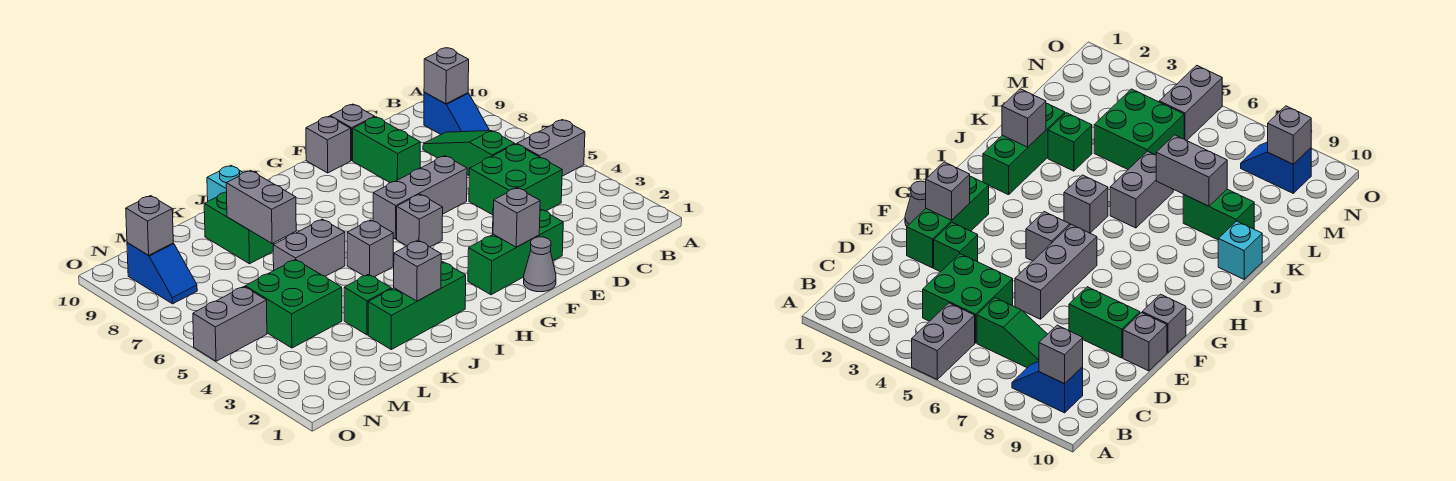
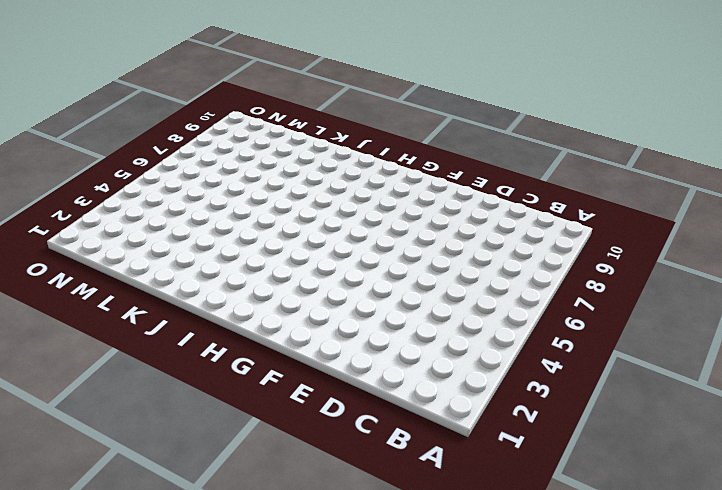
none -> grey brick A5:B5 level 1
none -> blue slope B8:B9 level 1 top 9
none -> green brick C4:D5 level 1

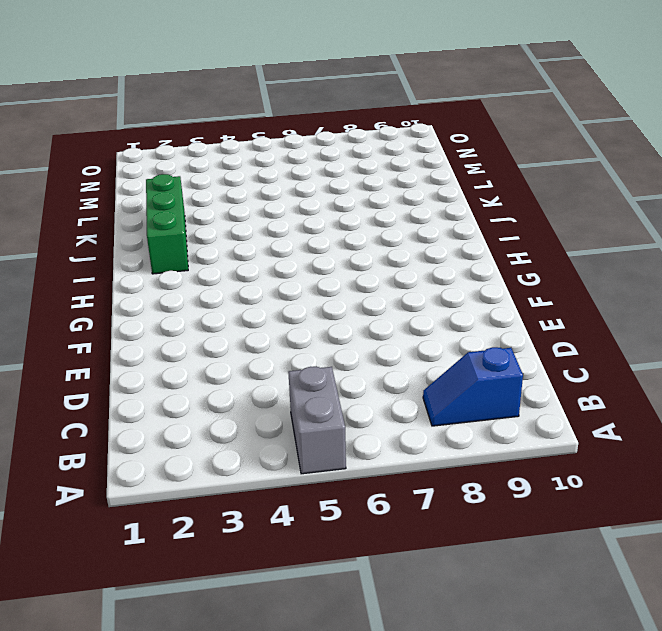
none -> green brick C4:D5 level 1
none -> green slope C6:C8 level 1 top 6
none -> green brick E2:G2 level 1

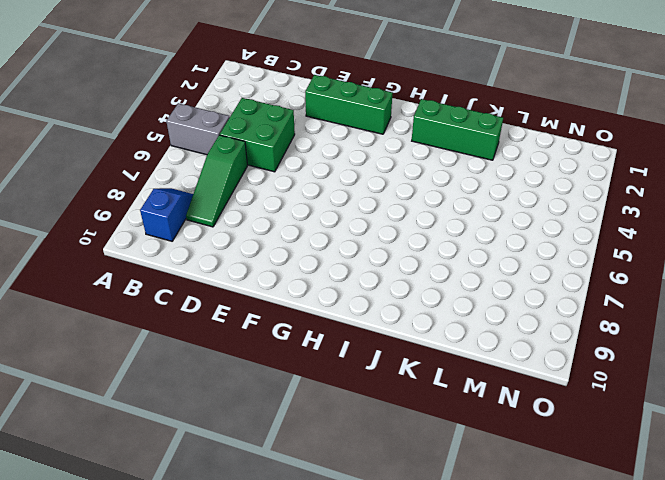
none -> green brick E3 level 1
none -> grey brick E6:G6 level 1
none -> green brick E8:E9 level 1

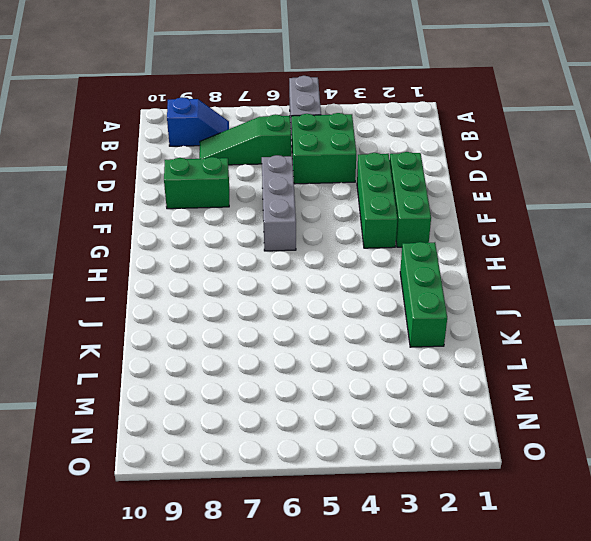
green brick E3:G3 level 1 -> green brick E3 level 1
none -> grey brick E10 level 1
none -> grey cone F1 level 1
none -> grey brick F10 level 1

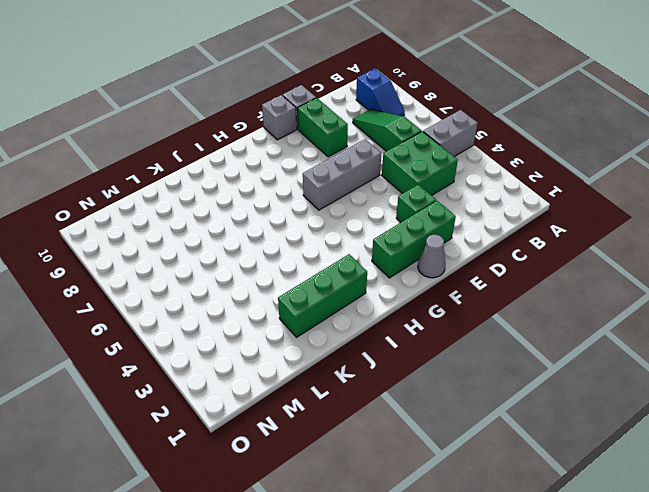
none -> grey brick G5 level 1
none -> grey brick I5 level 1
none -> grey brick J6:K6 level 1

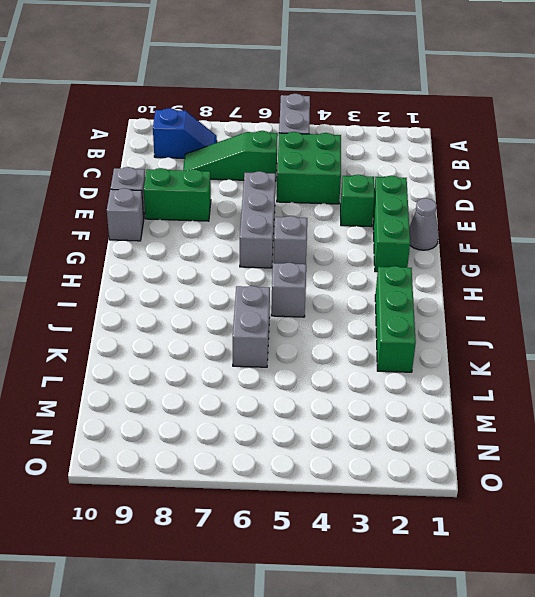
none -> cyan brick J10 level 1
none -> green brick K3 level 1
none -> green brick K8:K9 level 1

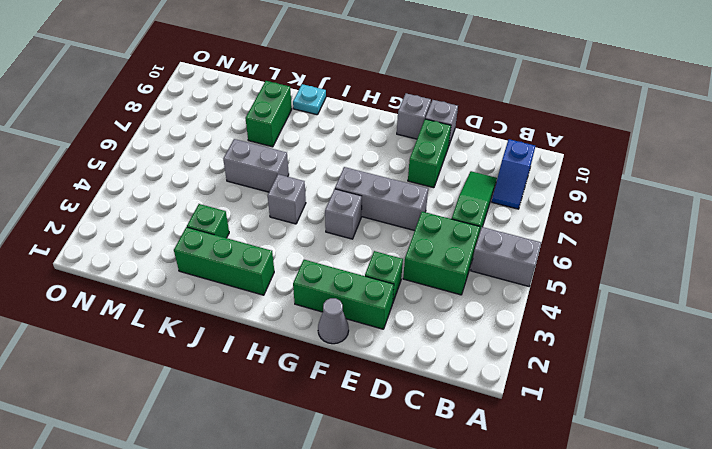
cyan plate J10 level 1 -> cyan brick J10 level 1
none -> green brick L4:M5 level 1
none -> grey brick N5:O5 level 1
none -> blue slope N8:N9 level 1 top 9

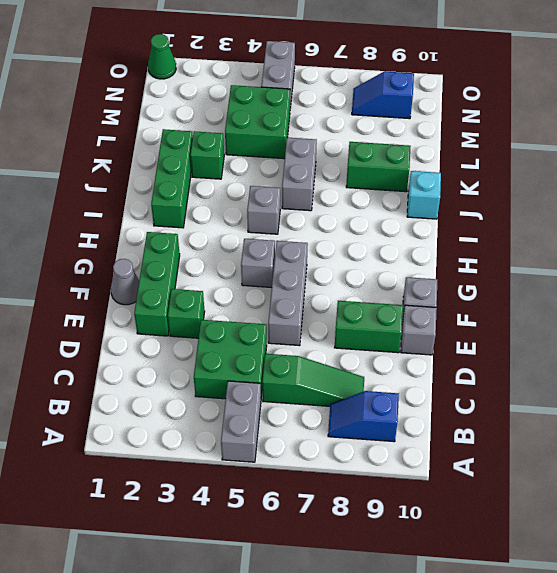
green cone O1 level 1 -> none
none -> grey brick B9 level 2
none -> grey brick F2 level 2
none -> grey brick J2 level 2

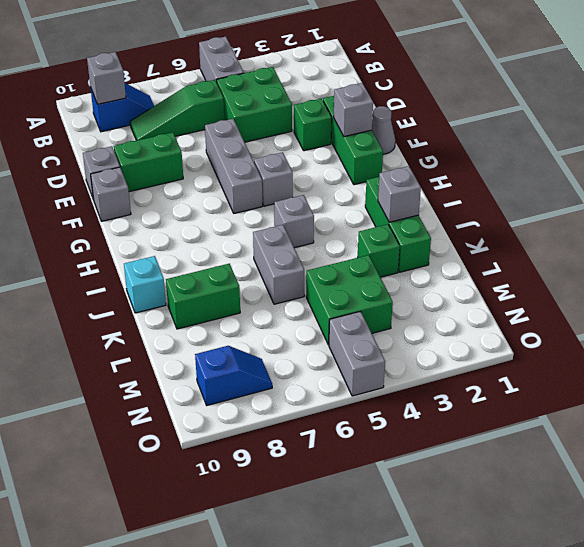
none -> grey brick K7:K8 level 2
none -> grey brick N9 level 2

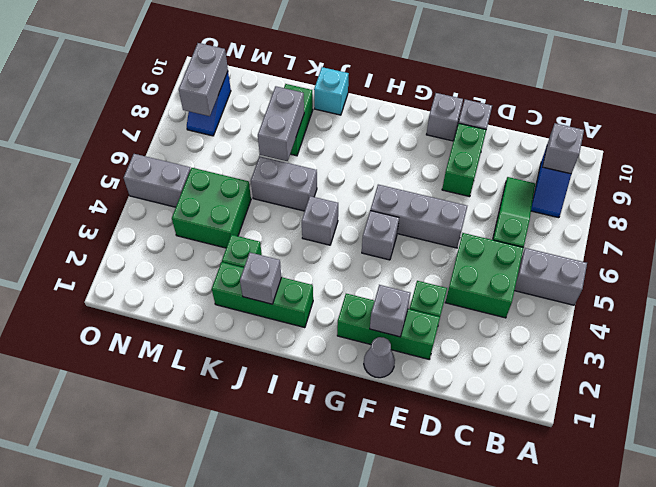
grey brick N8:N9 level 2 -> grey brick N9 level 2

